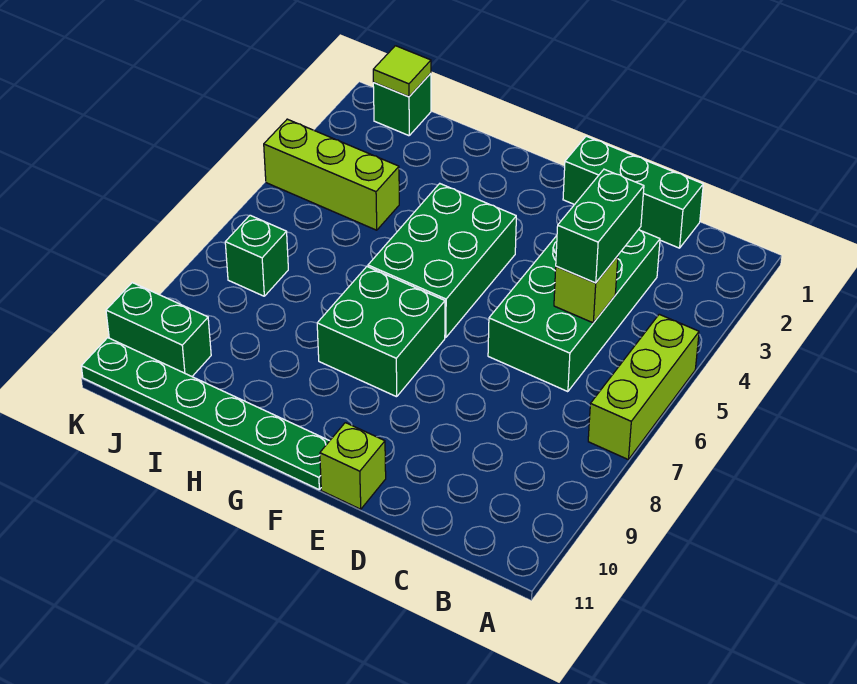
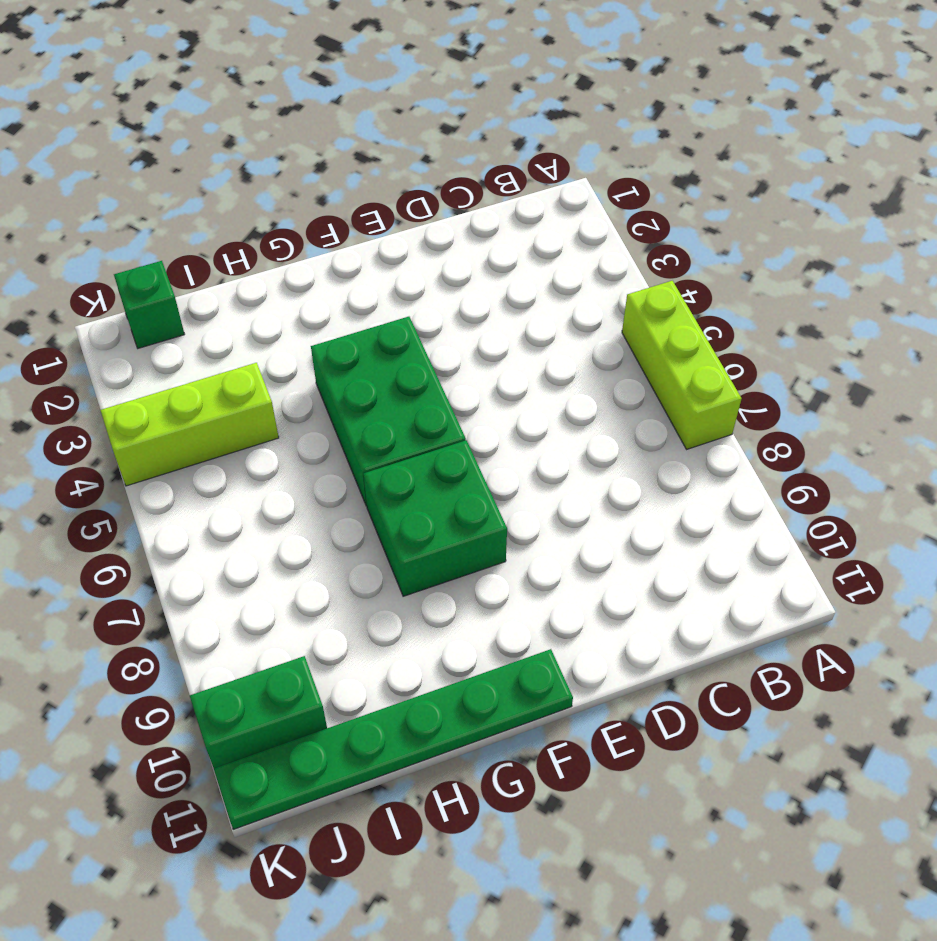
none -> green brick C1:E1 level 1
none -> green brick C3:D6 level 1
none -> lime brick E11 level 1

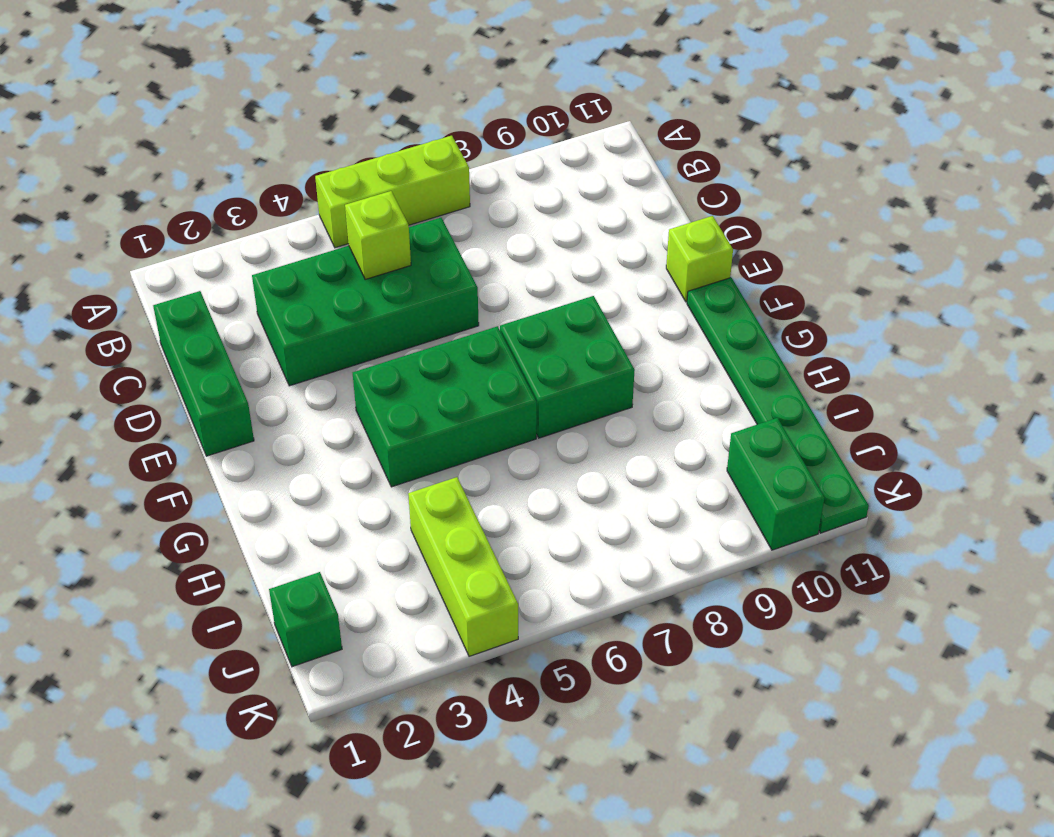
none -> green brick J7 level 1
none -> lime tile J1 level 2
none -> green brick C4:C5 level 3

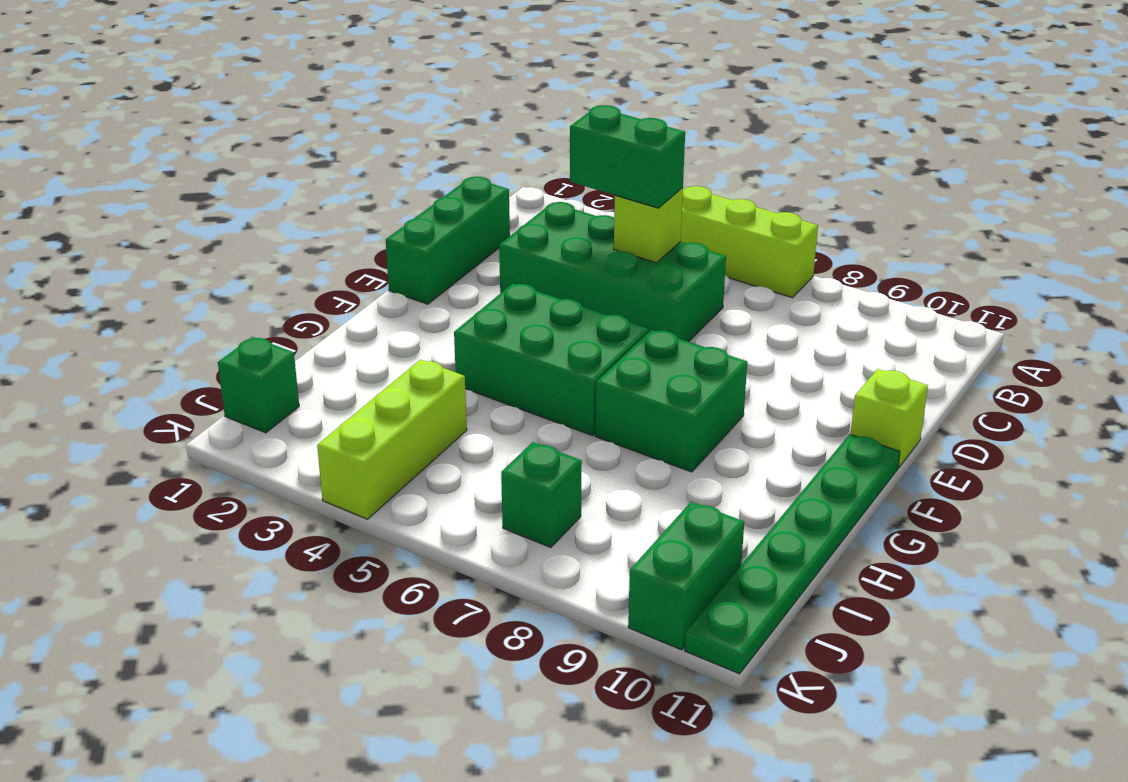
none -> lime tile J1 level 2

